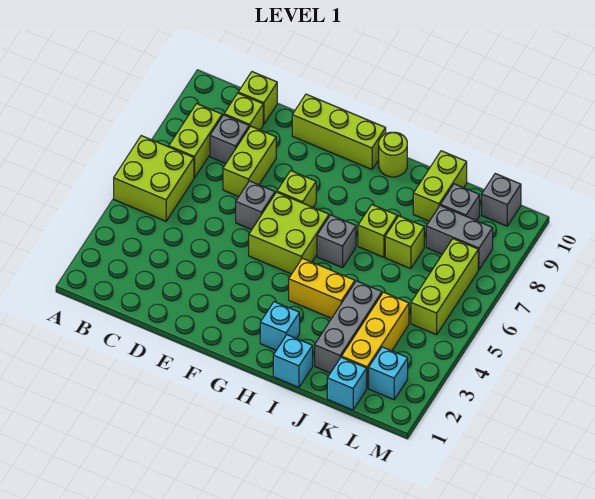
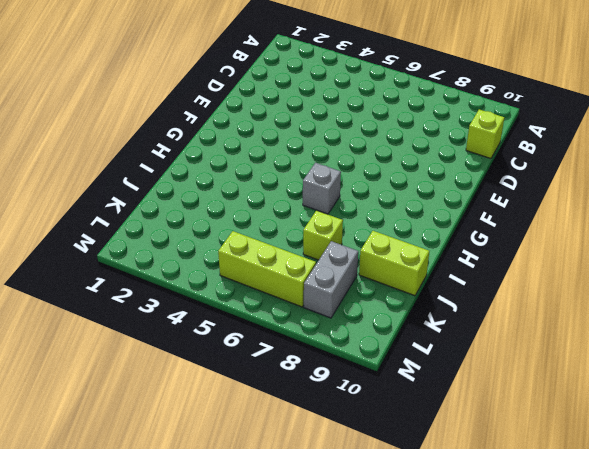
none -> lime brick A5:B6 level 1
none -> lime brick B7:B8 level 1
none -> grey brick C8 level 1

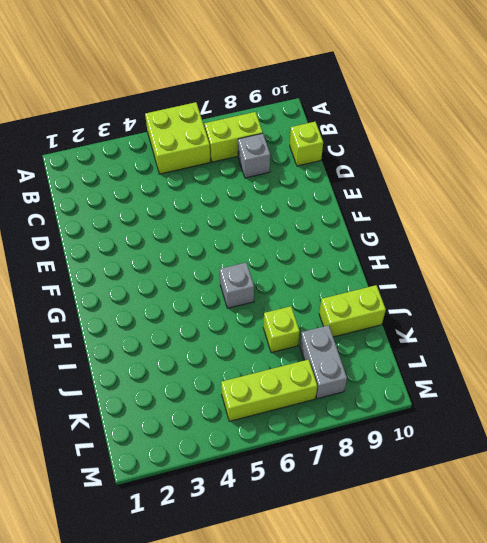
none -> lime brick C9 level 1
none -> lime brick D7:D8 level 1
none -> grey brick E6 level 1

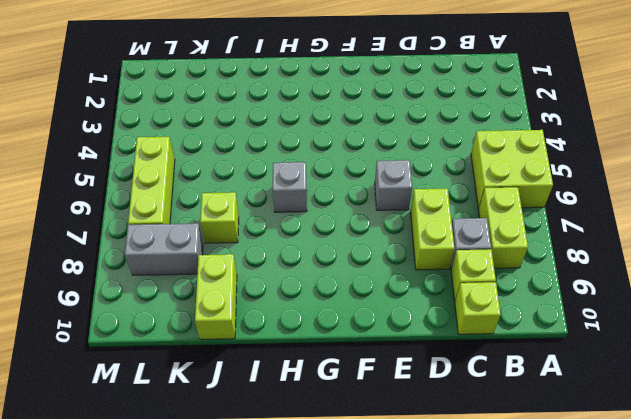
none -> lime brick E10:G10 level 1
none -> lime brick F5:G6 level 1
none -> lime brick F7 level 1

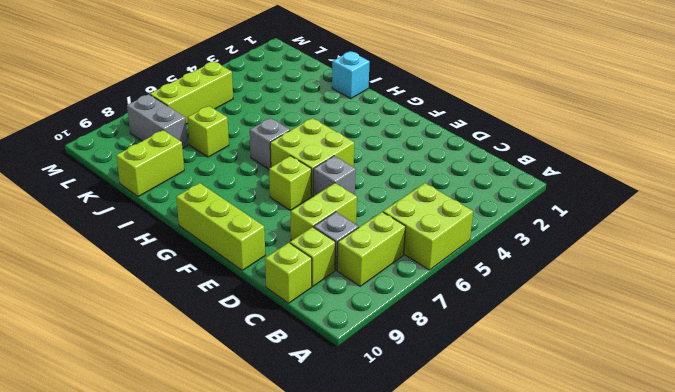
none -> cyan brick H2 level 1
none -> yellow brick H4:I4 level 1
none -> lime round brick H10 level 1

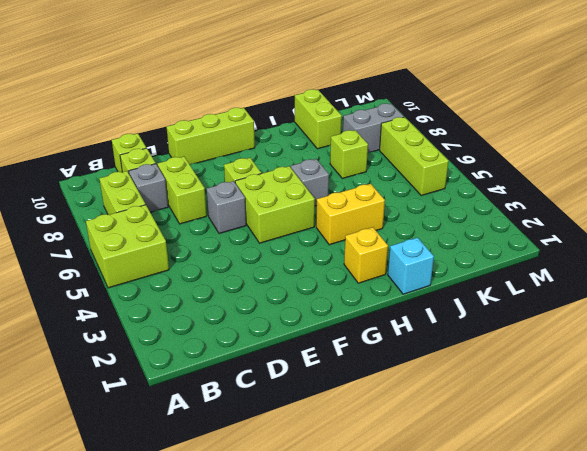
yellow brick H2 level 1 -> cyan brick H2 level 1
none -> lime round brick H10 level 1
none -> lime brick I7 level 1
none -> grey brick J2:J4 level 1

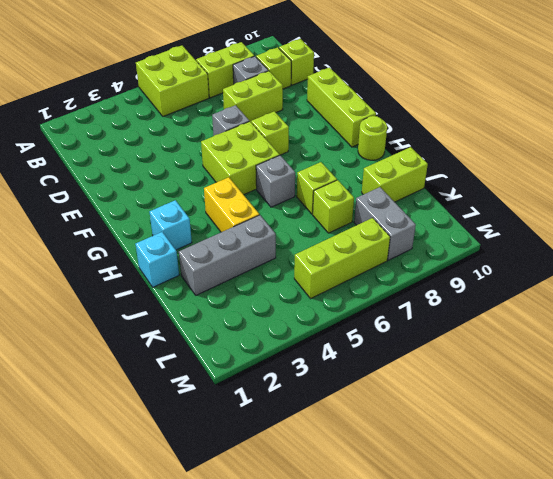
none -> cyan brick K1 level 1
none -> yellow brick K2:K4 level 1
none -> grey brick K9 level 1

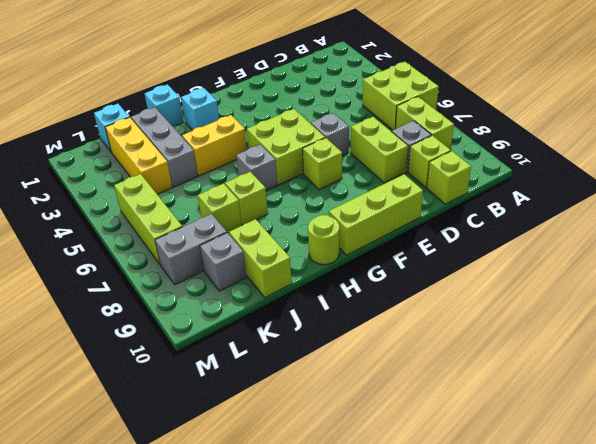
none -> cyan brick L2 level 1
none -> grey brick L10 level 1

